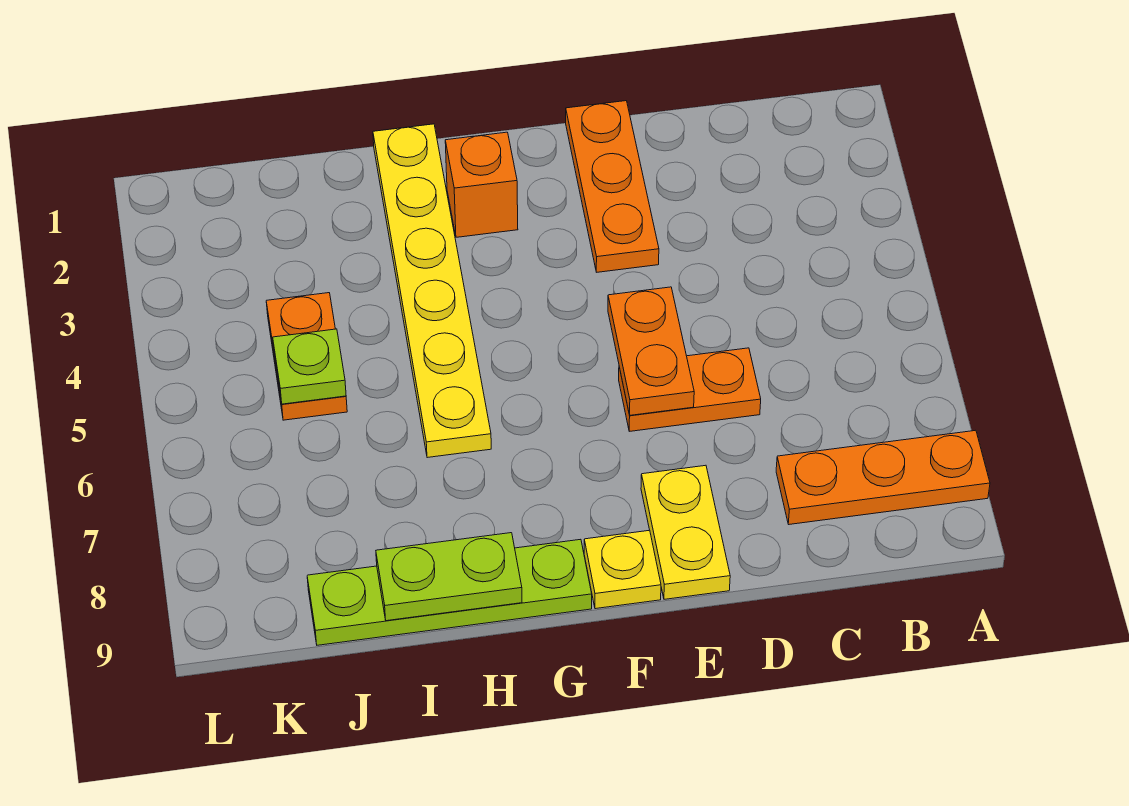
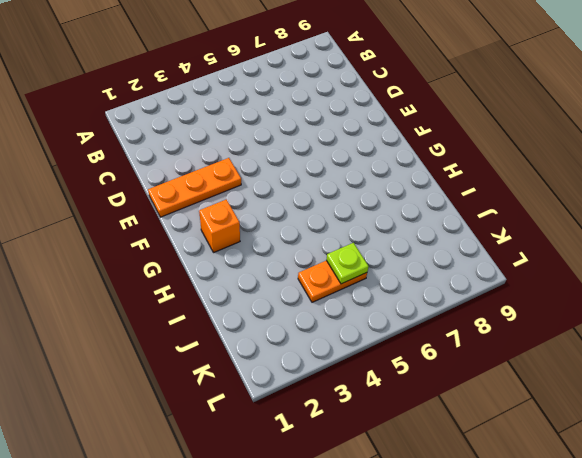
none -> orange plate A8:C8 level 1
none -> orange plate D6:E6 level 1
none -> yellow plate E8:E9 level 1

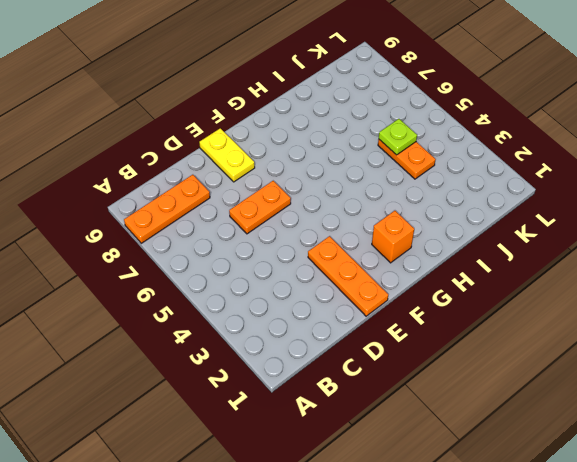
none -> yellow plate F9 level 1
none -> lime plate G9:J9 level 1
none -> yellow plate H1:H6 level 1

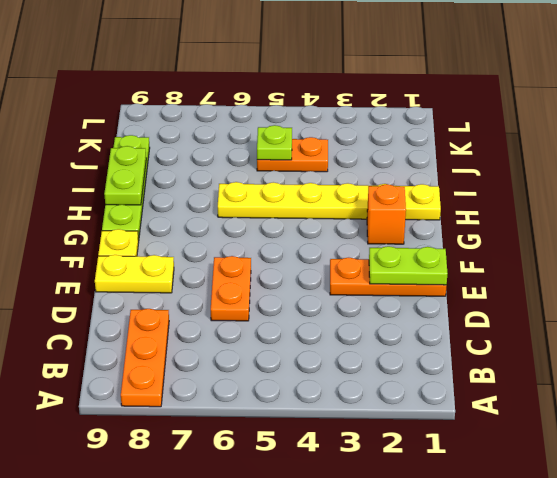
lime plate E1:E2 level 2 -> none
none -> orange plate E5:E6 level 2

